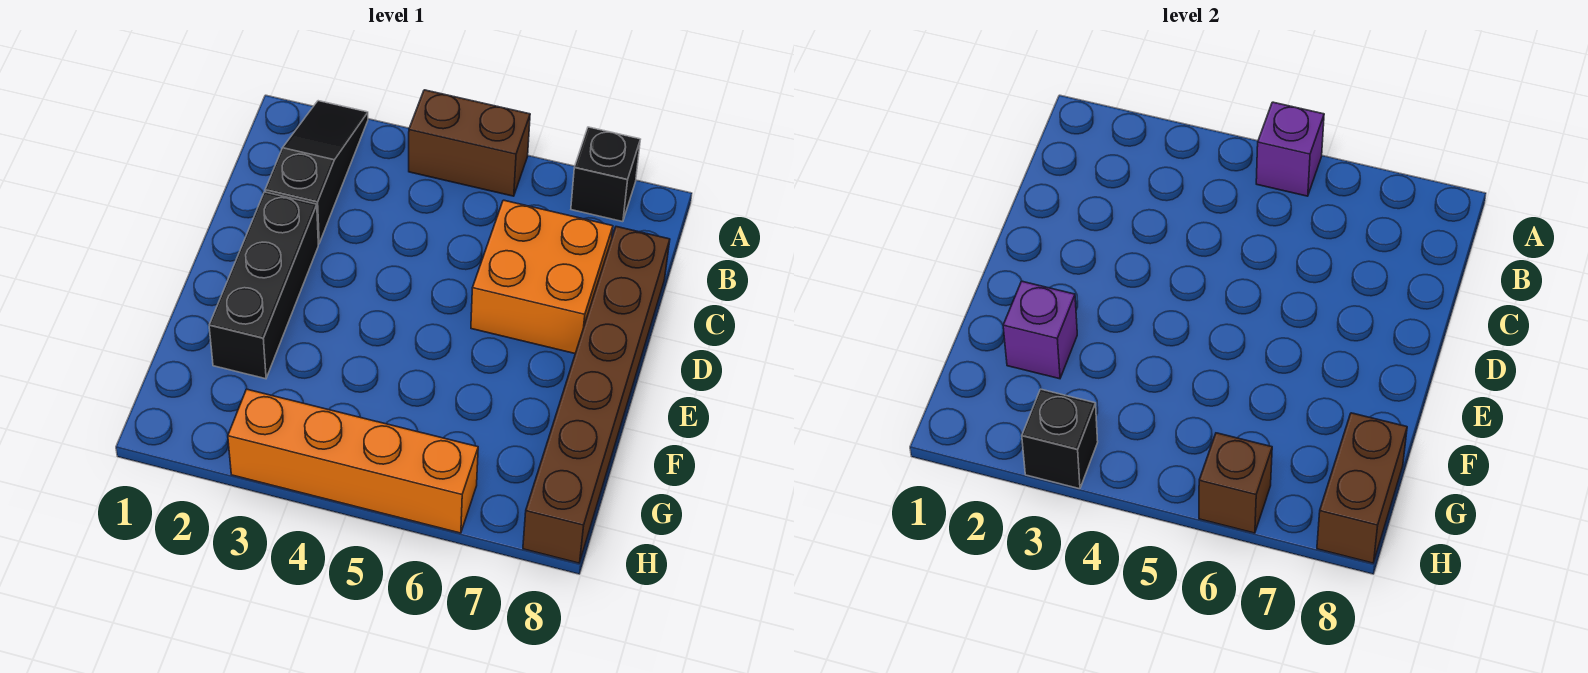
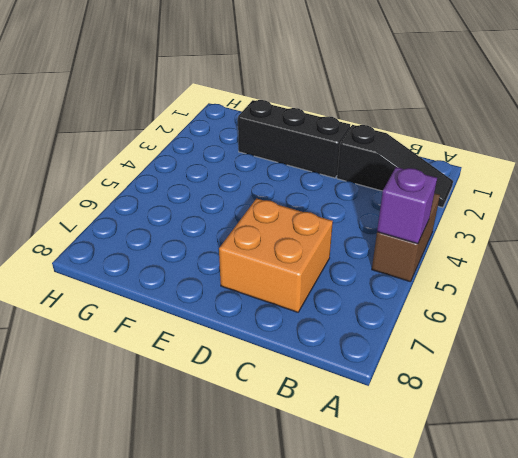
none -> black brick A7 level 1
none -> brown brick C8:H8 level 1
none -> orange brick H3:H6 level 1

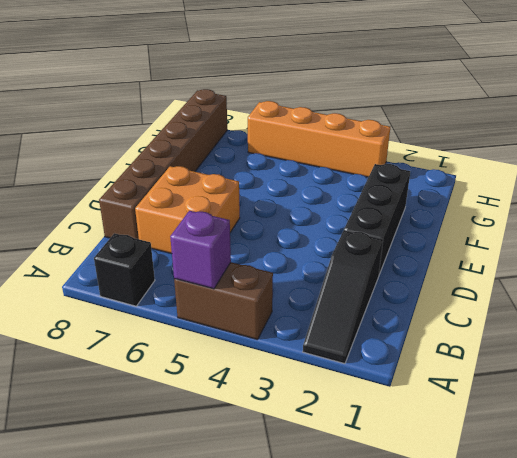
none -> purple brick F2 level 2
none -> brown brick G8:H8 level 2
none -> black brick H3 level 2

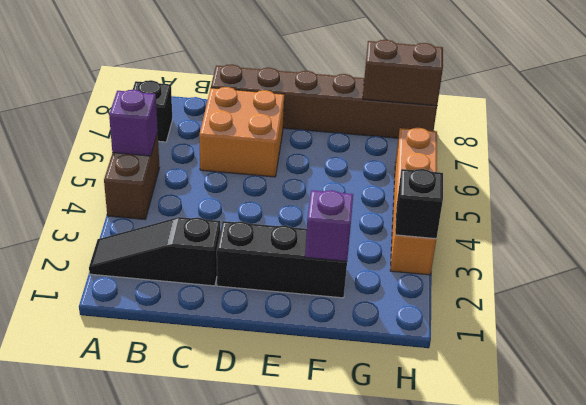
none -> brown brick H6 level 2

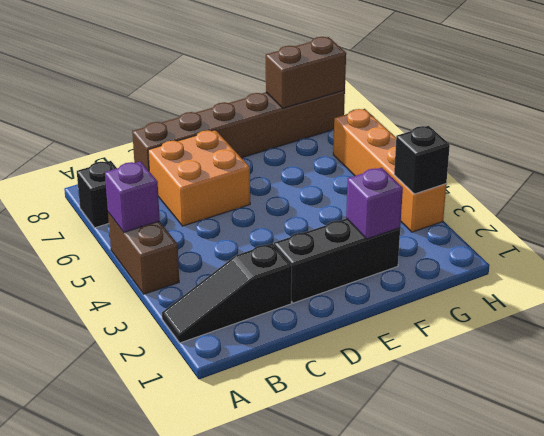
none -> brown brick H6 level 2

